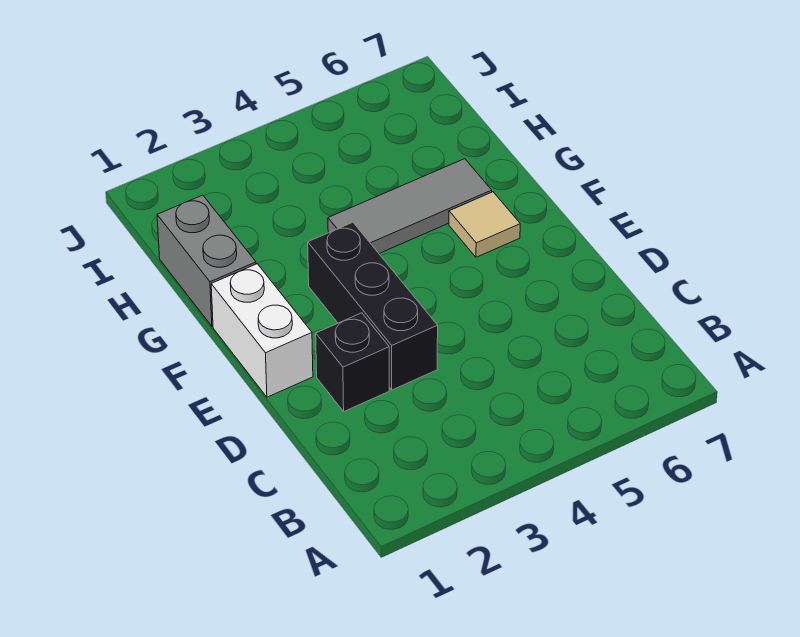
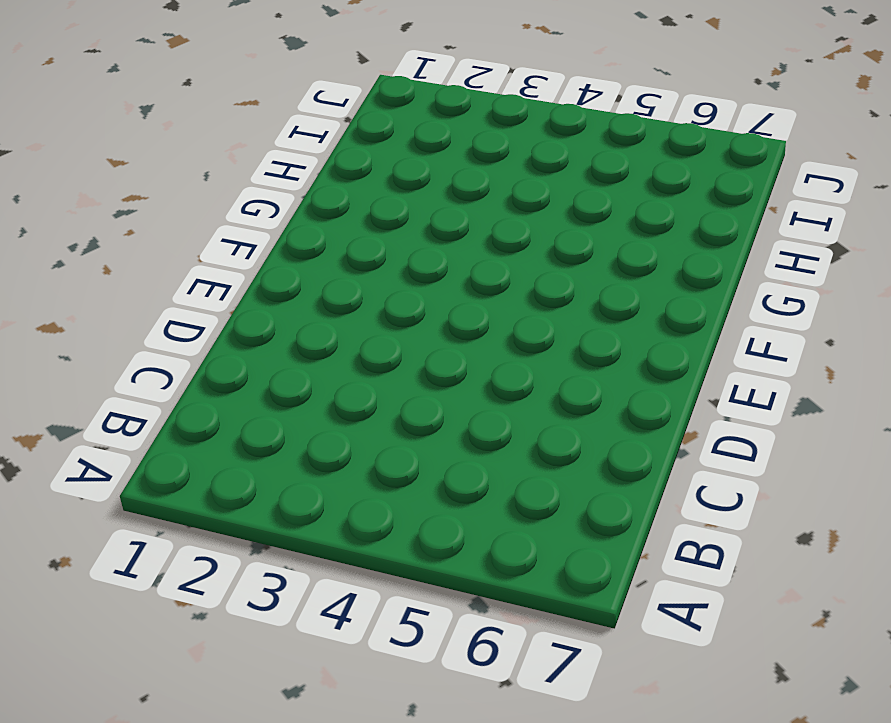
none -> black brick D2 level 1
none -> black brick D3:F3 level 1

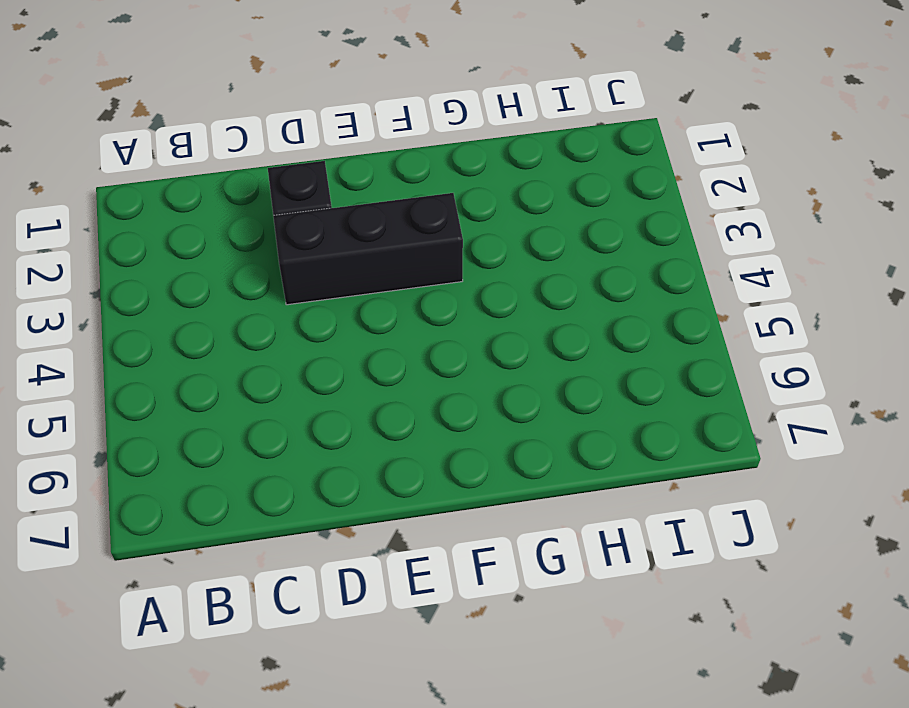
none -> white brick E1:F1 level 1
none -> tan tile F6 level 1

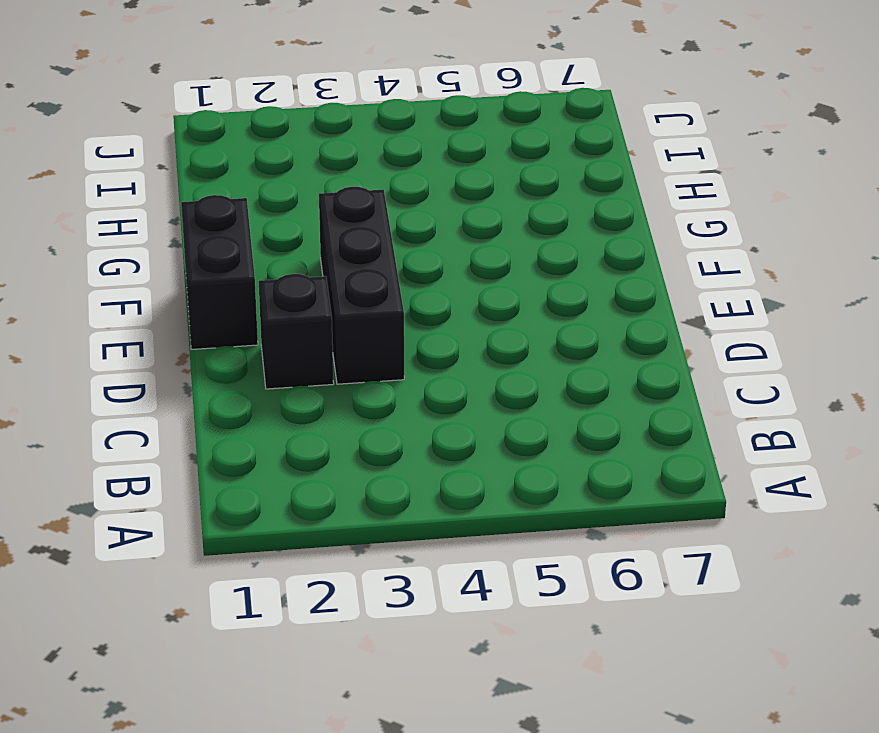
black brick E1:F1 level 1 -> white brick E1:F1 level 1
none -> tan tile F6 level 1
none -> grey brick G1:H1 level 1

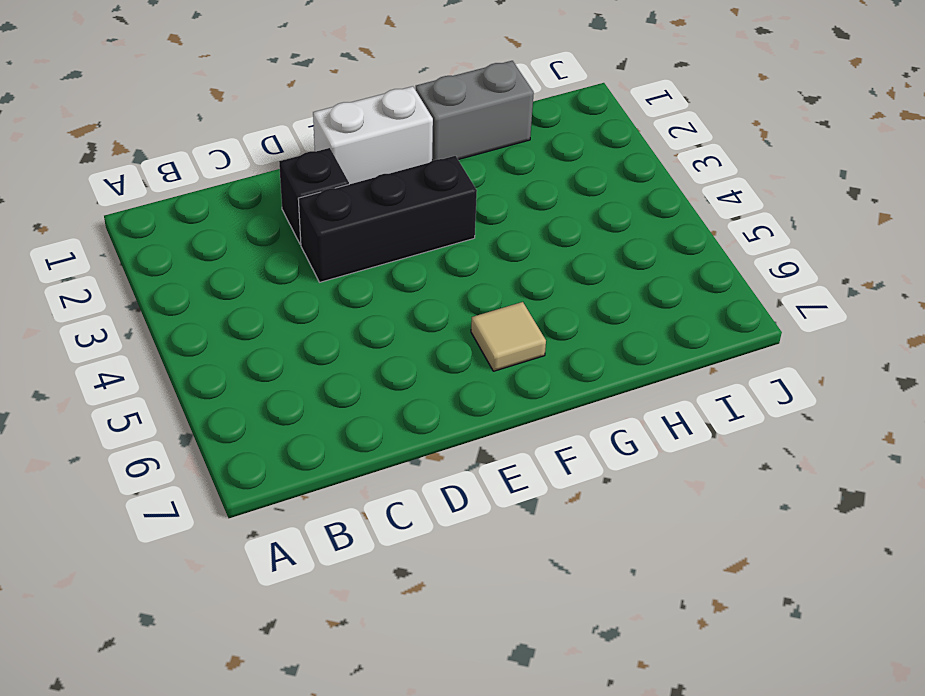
none -> grey tile G4:G6 level 1

